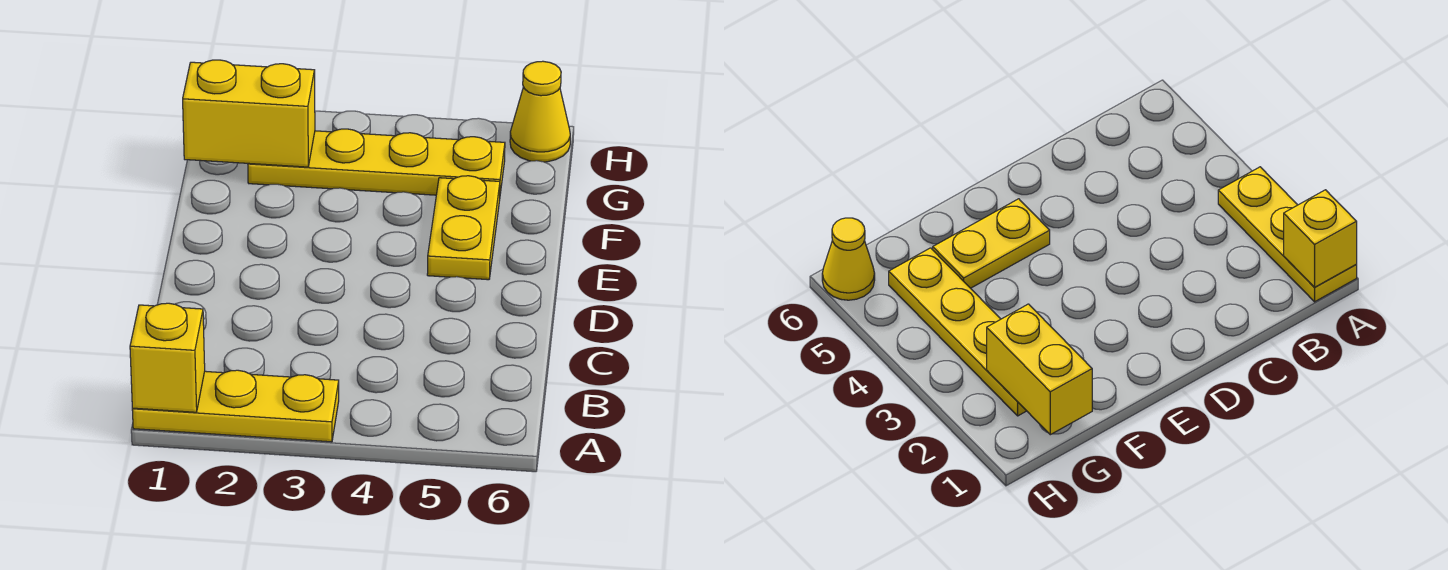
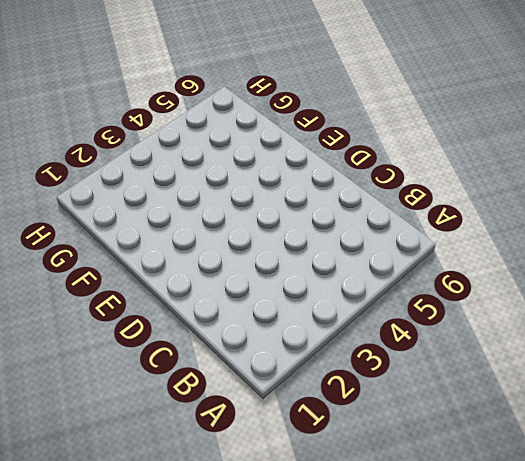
none -> yellow plate A1:A3 level 1
none -> yellow plate E5:F5 level 1

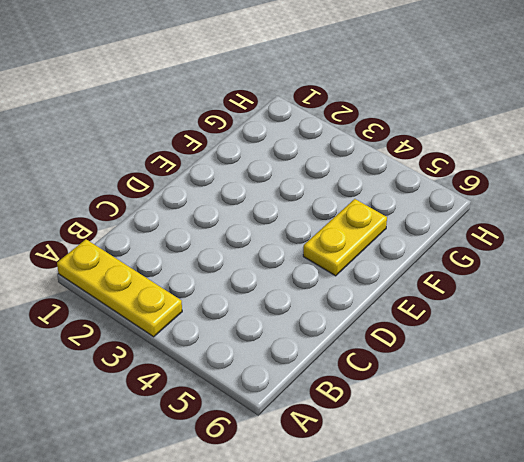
none -> yellow plate G2:G5 level 1
none -> yellow cone H6 level 1

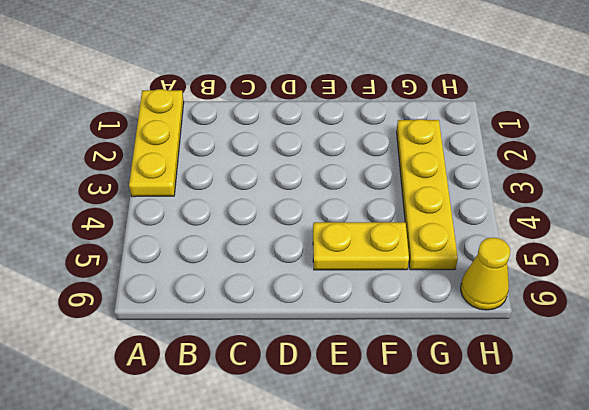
none -> yellow brick A1 level 2
none -> yellow brick G1:G2 level 2

